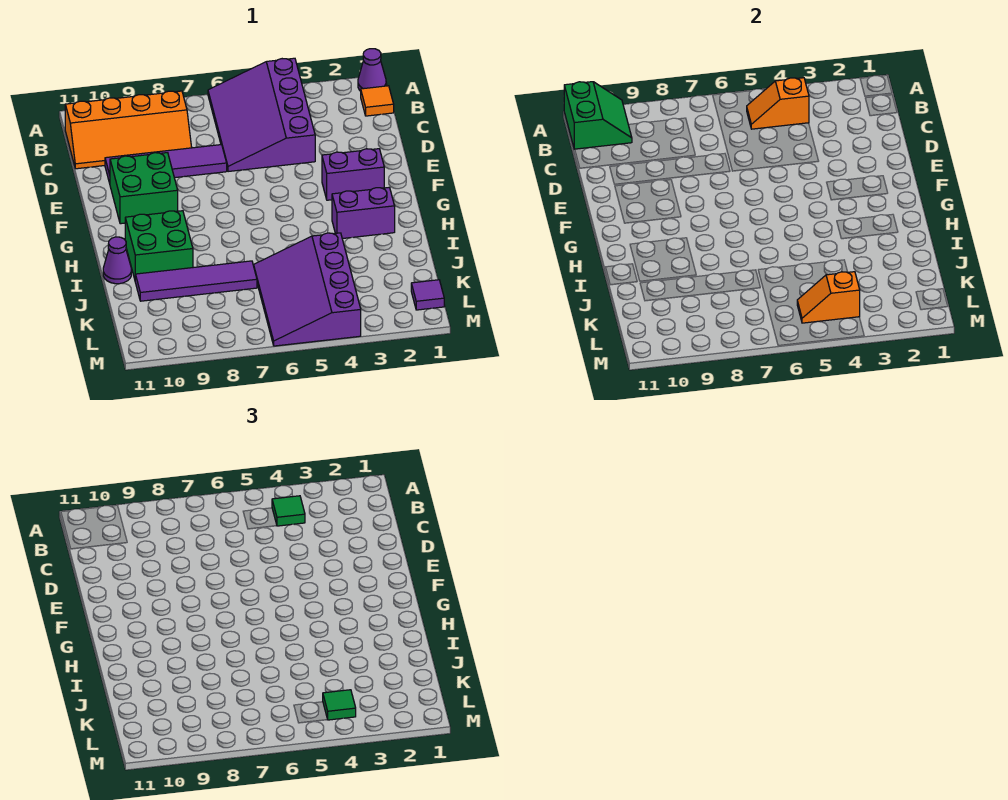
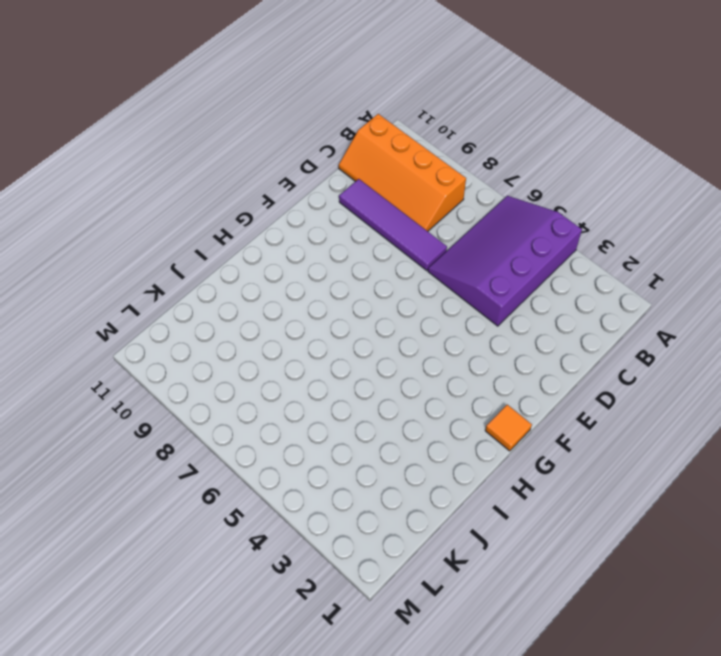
orange tile G1 level 1 -> orange tile B1 level 1
none -> purple cone A1 level 1
none -> green brick E9:F10 level 1
none -> purple brick F2:F3 level 1

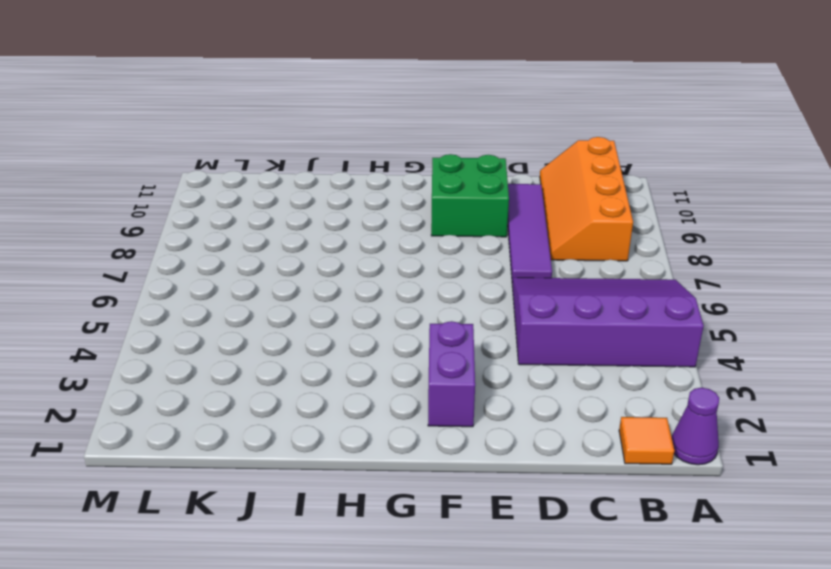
none -> purple brick H2:H3 level 1
none -> green brick H9:I10 level 1
none -> purple cone I11 level 1

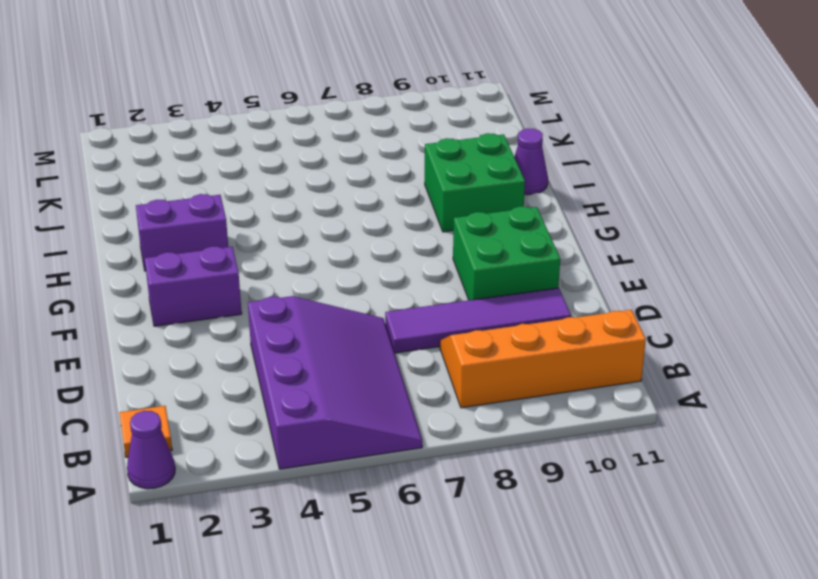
none -> purple slope J4:M6 level 1 top 4
none -> purple tile J7:J10 level 1
none -> purple tile L1 level 1

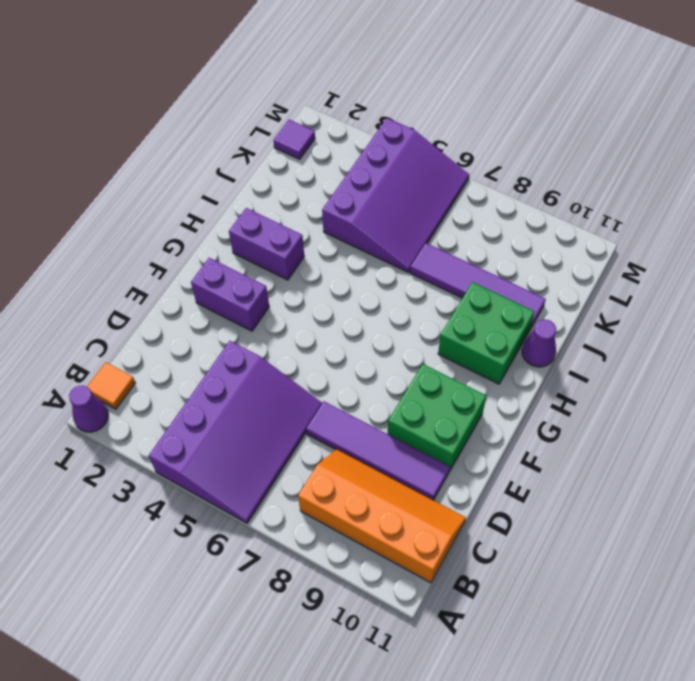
none -> green slope A10:B11 level 2 top 11
none -> orange slope B4:B5 level 2 top 4
none -> orange slope L4:L5 level 2 top 4

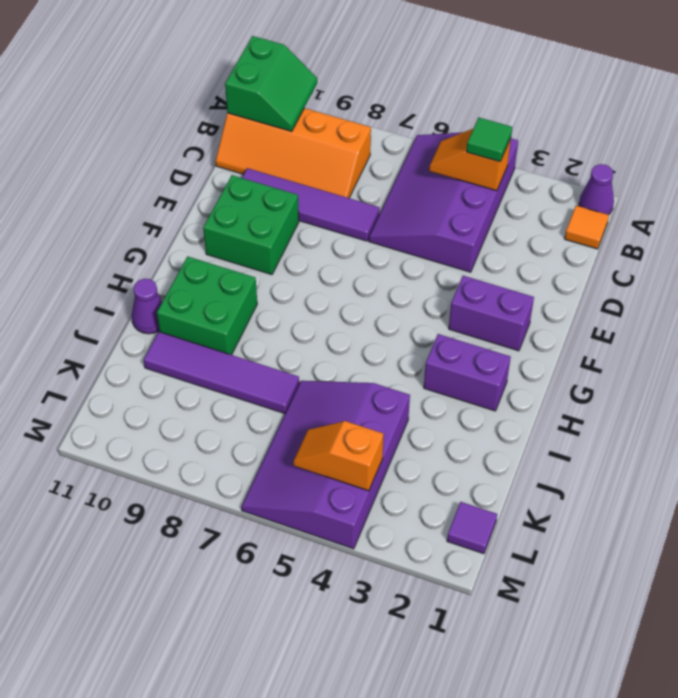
none -> green tile L4 level 3

